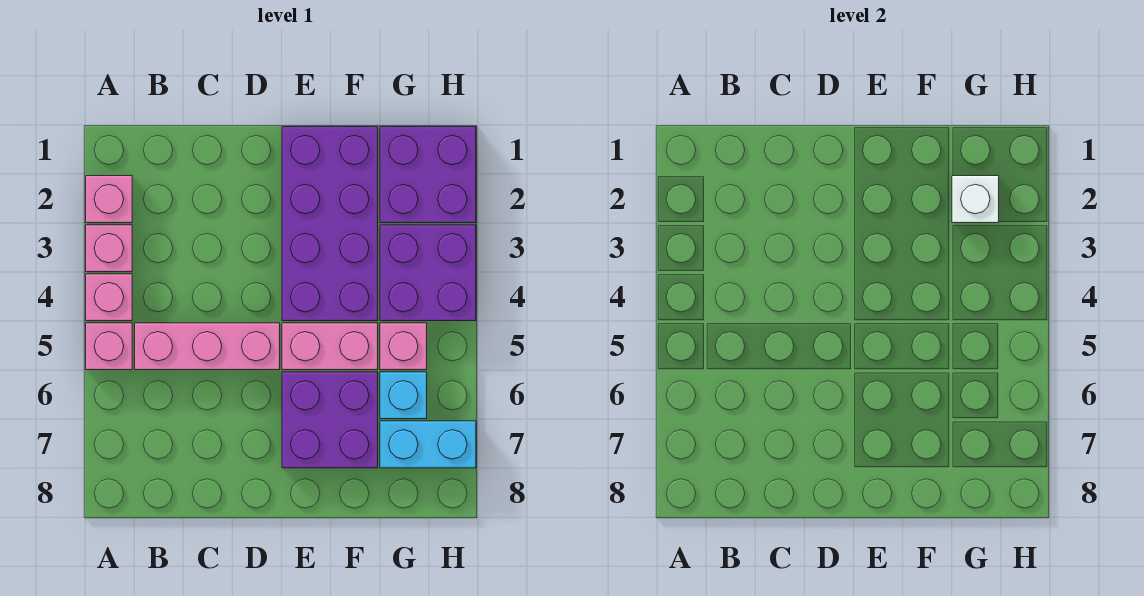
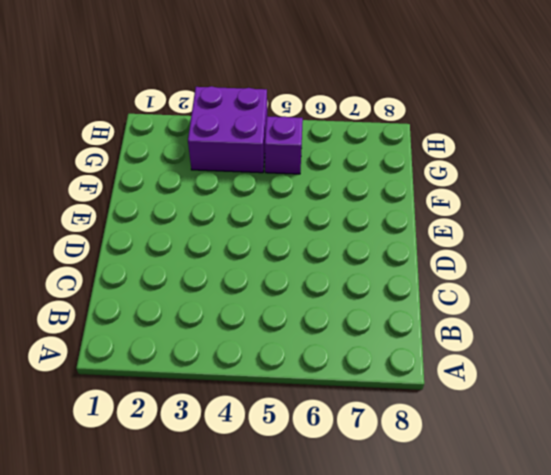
purple brick G5 level 1 -> pink brick G5 level 1
none -> pink brick A2 level 1
none -> pink brick A3 level 1
none -> pink brick A4 level 1

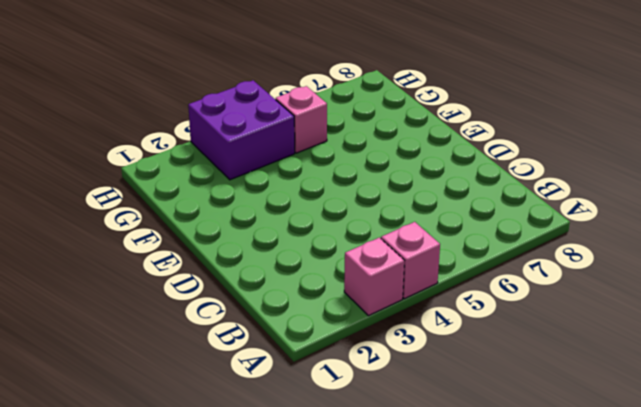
none -> pink brick A2 level 1
none -> pink brick A5 level 1
none -> pink brick B5:D5 level 1

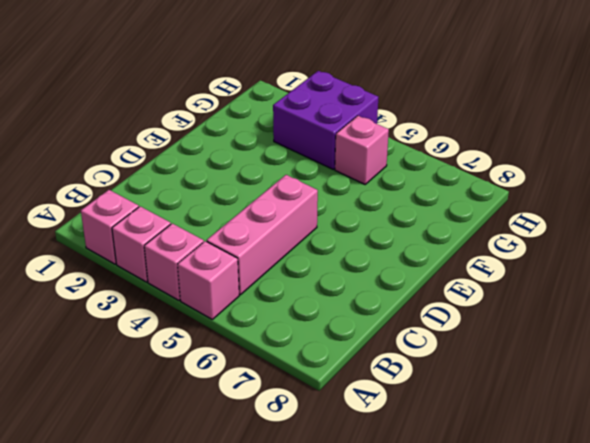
none -> purple brick E1:F4 level 1
none -> pink brick E5:F5 level 1
none -> purple brick E6:F7 level 1

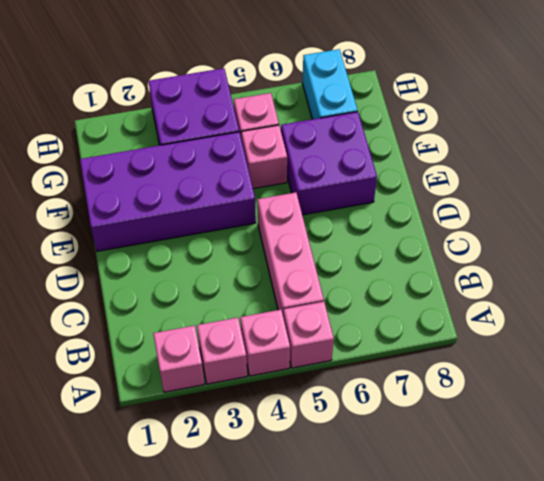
pink brick F5 level 1 -> pink brick E5:F5 level 1
none -> purple brick G1:H2 level 1
none -> cyan brick G6 level 1
none -> white brick G2 level 2

